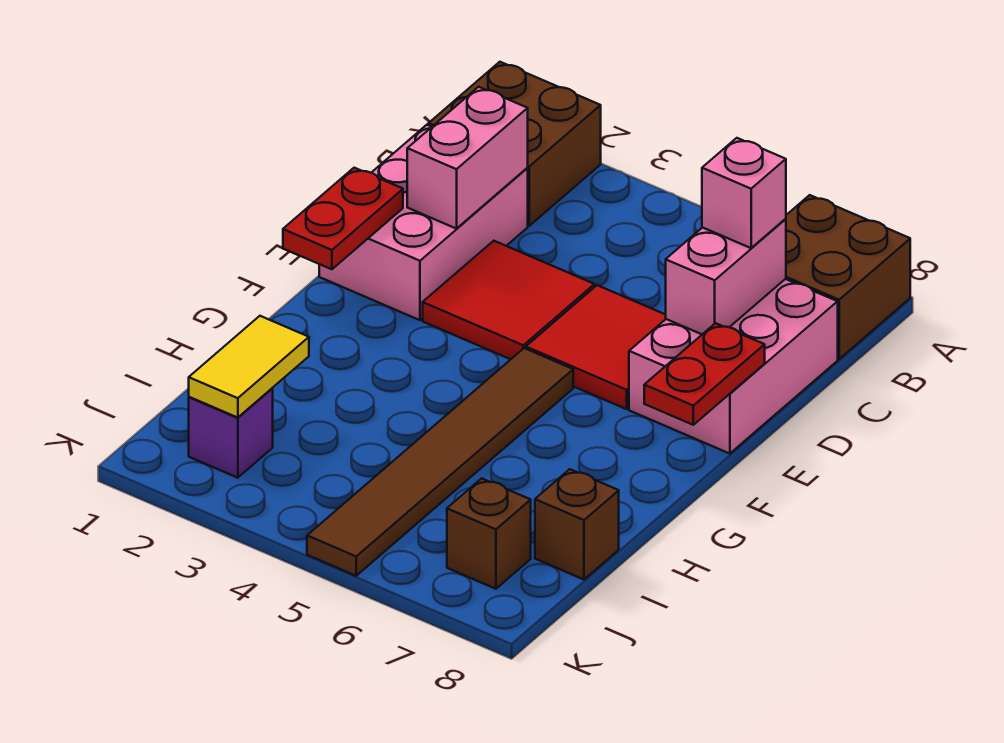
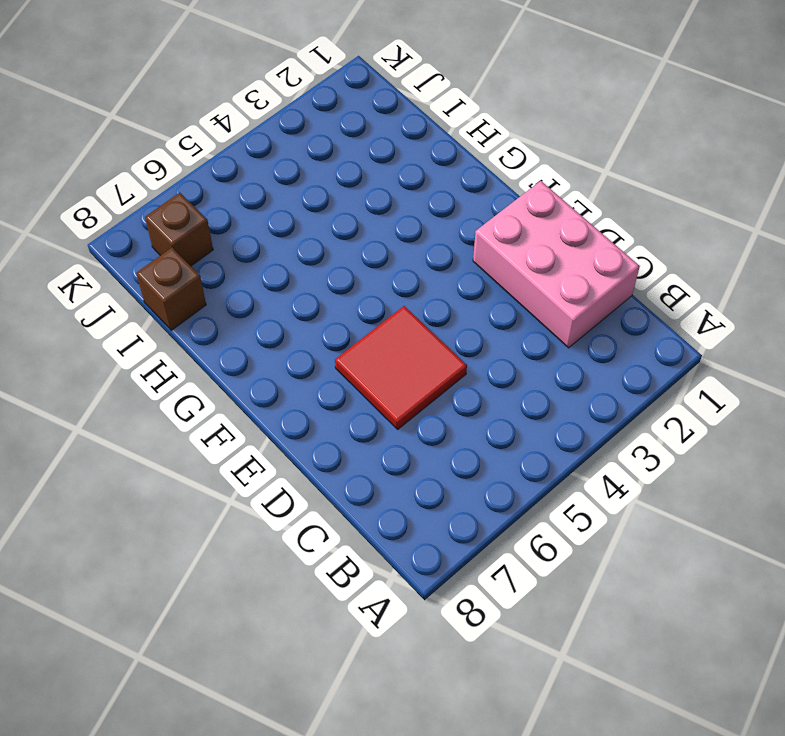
none -> brown brick A1:B2 level 1
none -> brown brick A7:B8 level 1
none -> pink brick C7:E8 level 1

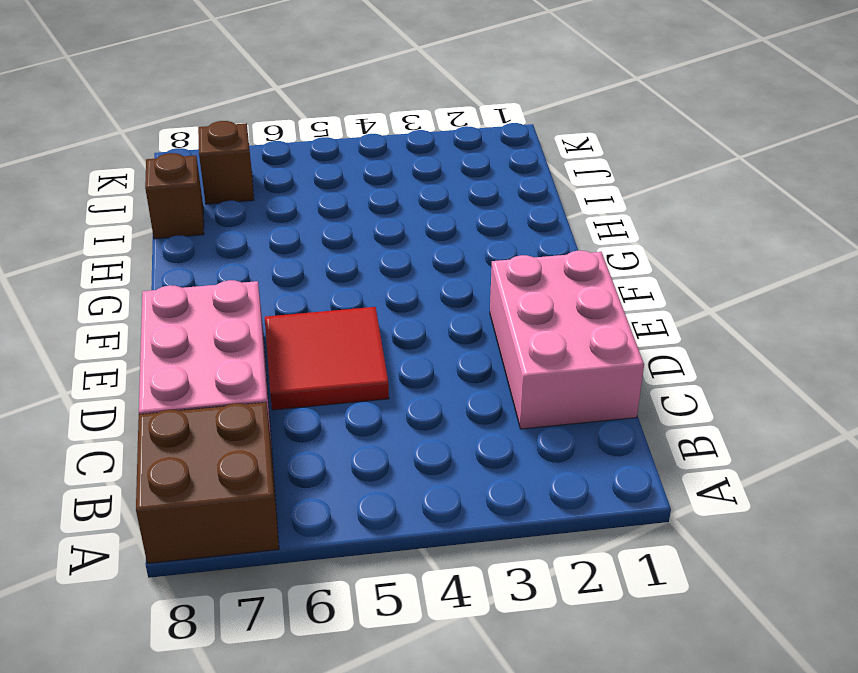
none -> brown brick A1:B2 level 1
none -> red tile D3:E4 level 1
none -> brown tile F5:K5 level 1

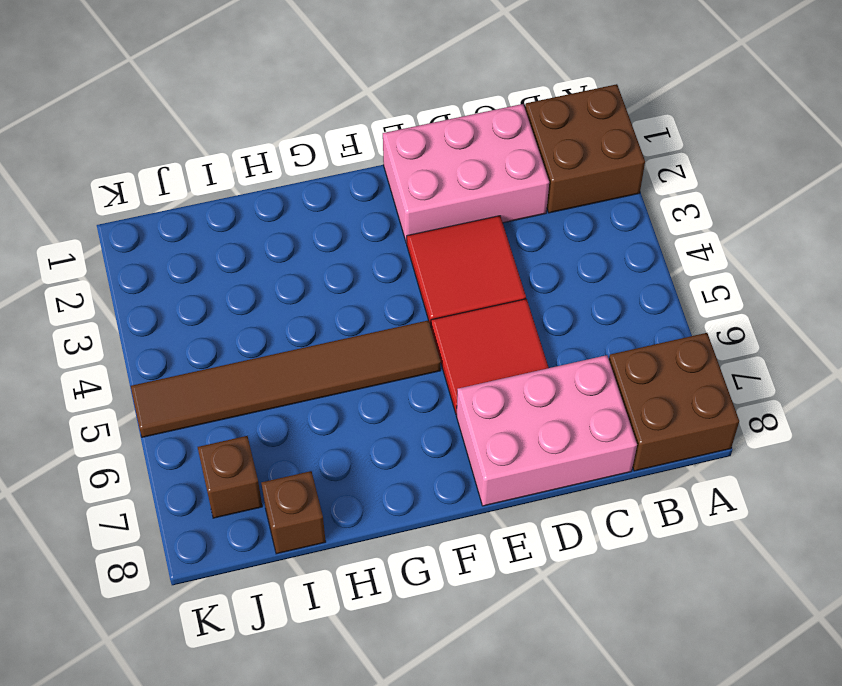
none -> purple brick J2 level 1
none -> pink brick C2:D2 level 2
none -> pink brick C7:D7 level 2

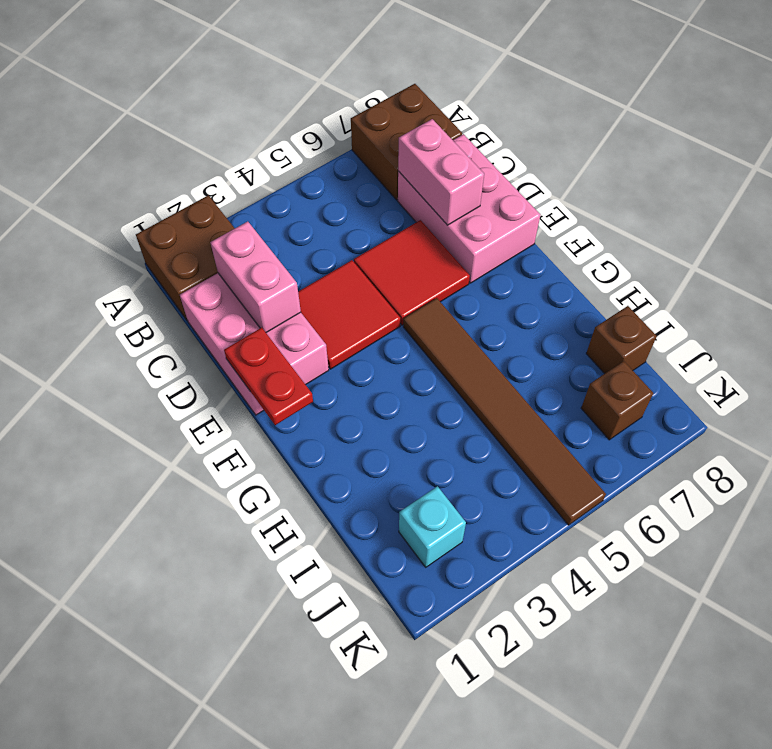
cyan brick J2 level 1 -> purple brick J2 level 1
none -> red plate E8:F8 level 2
none -> yellow tile I2:J2 level 2
none -> pink brick C7 level 3

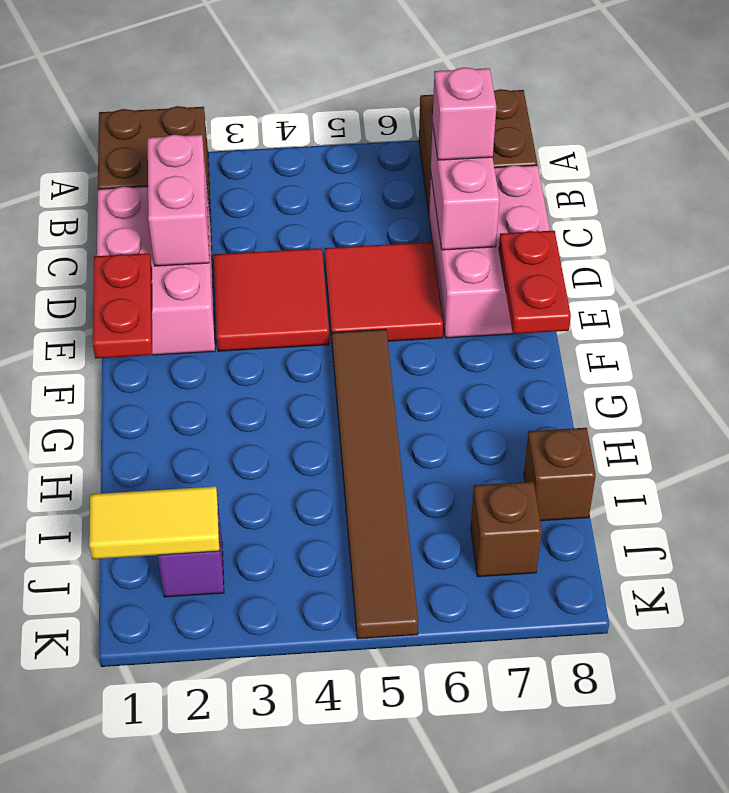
yellow tile J1:J2 level 2 -> yellow tile I2:J2 level 2

